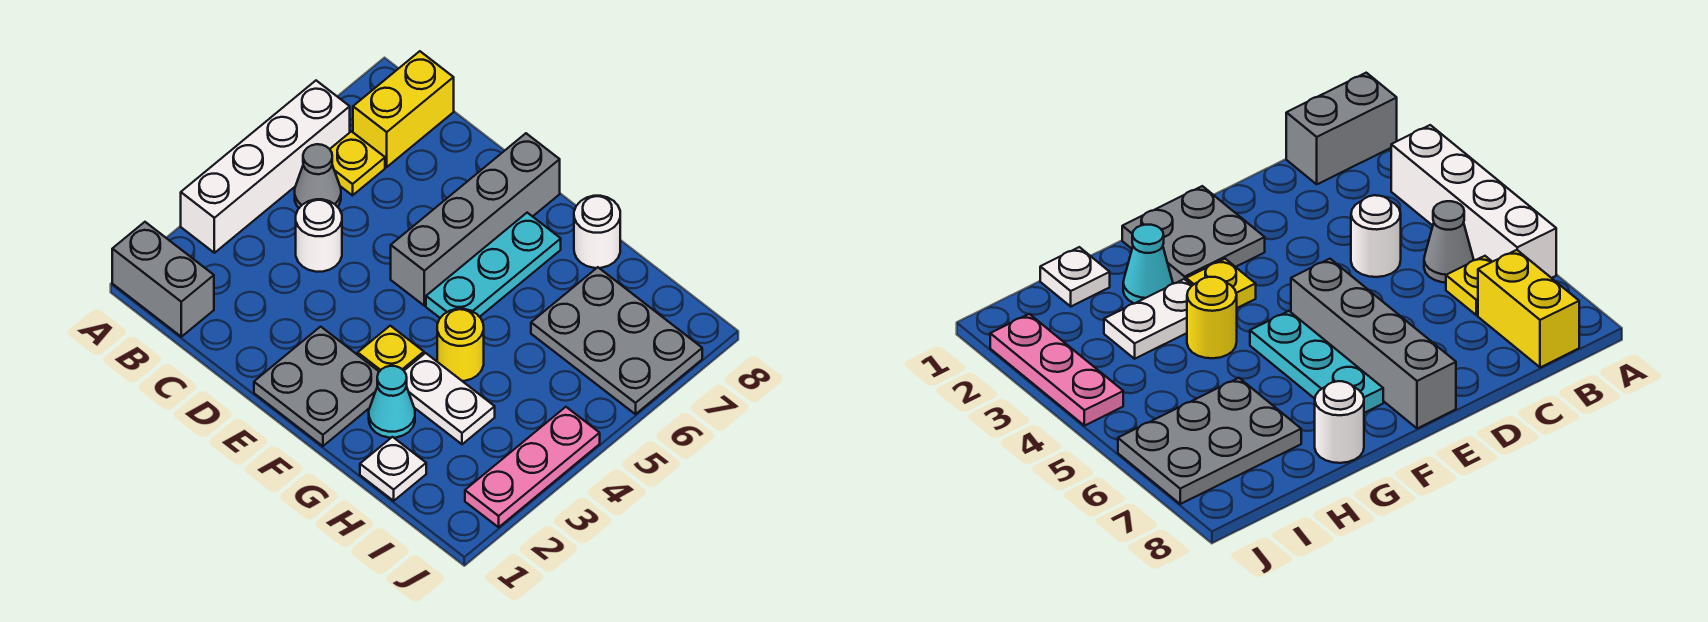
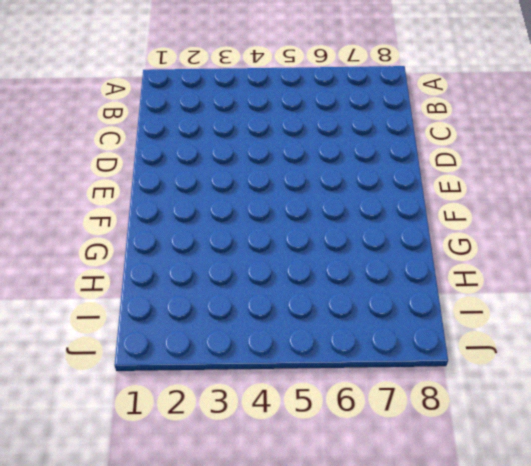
none -> grey brick A1:B1 level 1
none -> white brick A3:A6 level 1
none -> grey cone B5 level 1

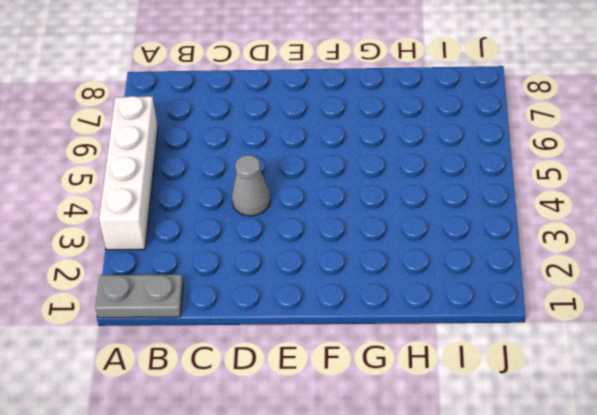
grey plate A1:B1 level 1 -> grey brick A1:B1 level 1
grey cone D4 level 1 -> grey cone B5 level 1
none -> yellow plate B6 level 1
none -> yellow brick B7:B8 level 1
none -> white round brick C4 level 1

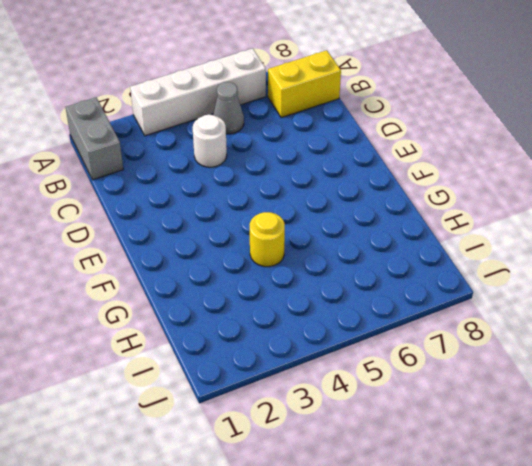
none -> yellow plate B6 level 1
none -> grey plate E1:F2 level 1
none -> grey brick E5:E8 level 1

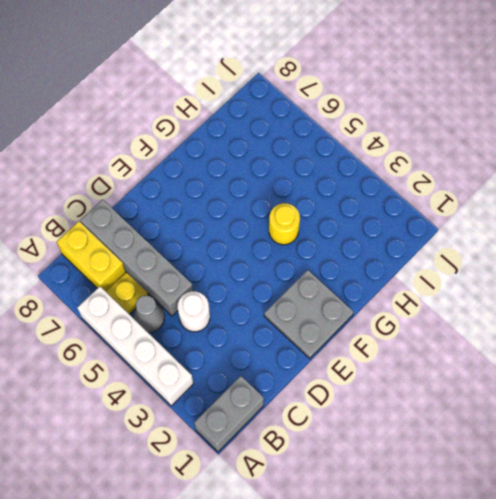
grey brick C5:C8 level 1 -> grey brick E5:E8 level 1
none -> yellow plate F3 level 1
none -> cyan plate F5:F7 level 1
none -> cyan cone G2 level 1

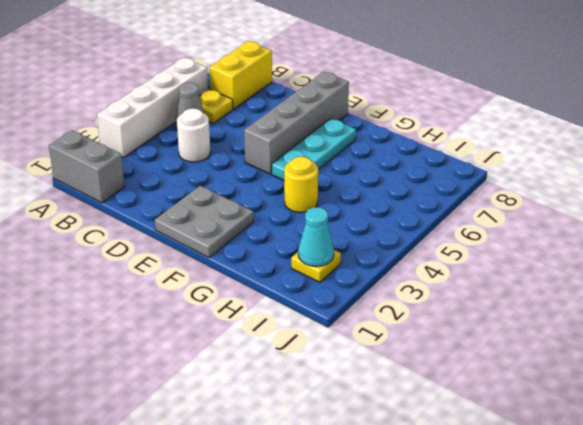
yellow plate I2 level 1 -> yellow plate F3 level 1
cyan cone I2 level 2 -> cyan cone G2 level 1
none -> white plate G3:H3 level 1
none -> white round brick G8 level 1
none -> white plate H1 level 1

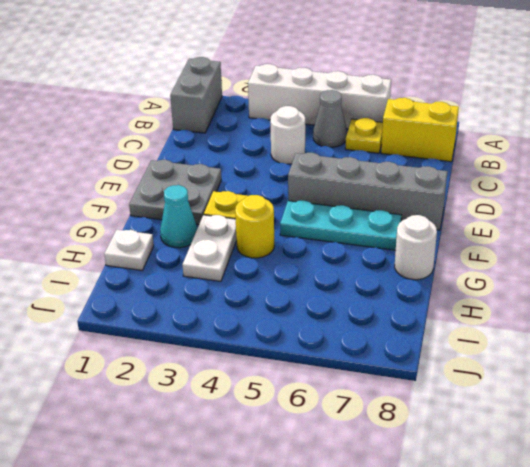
none -> grey plate H6:J7 level 1
none -> pink plate J2:J4 level 1

